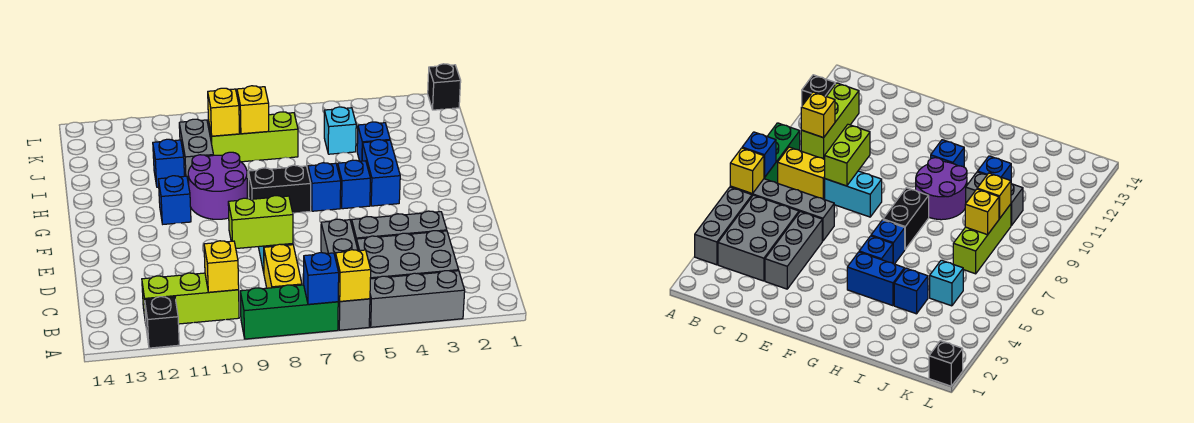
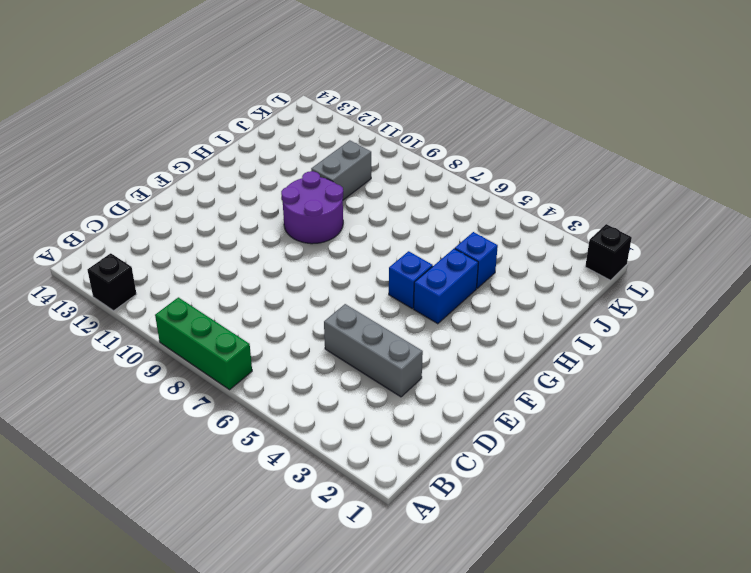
none -> grey brick A3:A5 level 1
none -> grey brick A6:D6 level 1
none -> grey brick B3:C5 level 1

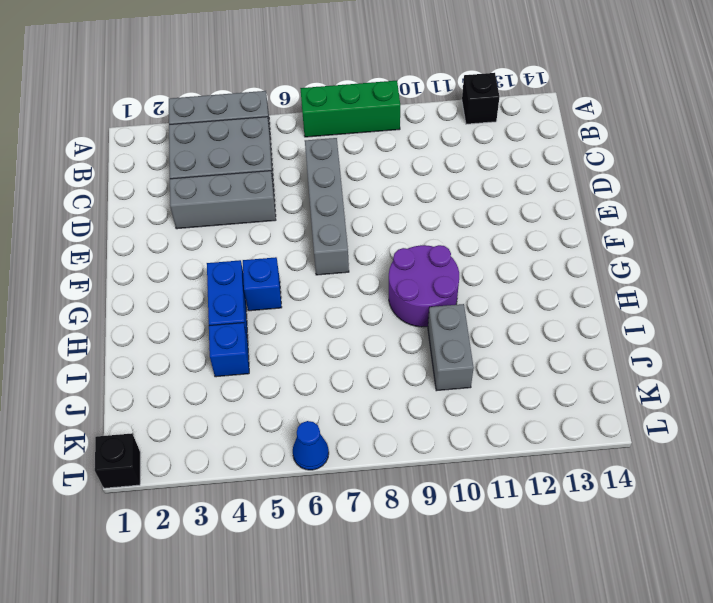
grey brick C7:F7 level 1 -> grey brick A6:D6 level 1
blue cone L6 level 1 -> none
none -> yellow brick B8:C8 level 1
none -> lime brick B10:B12 level 1
none -> cyan brick D8:E8 level 1

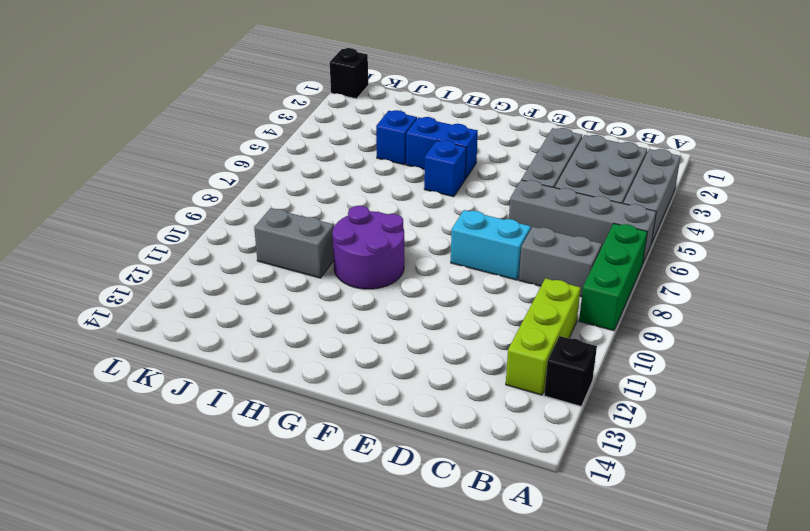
grey brick B8:C8 level 1 -> yellow brick B8:C8 level 1
none -> blue brick G6 level 1
none -> black brick G7:G8 level 1
none -> blue brick G11 level 1

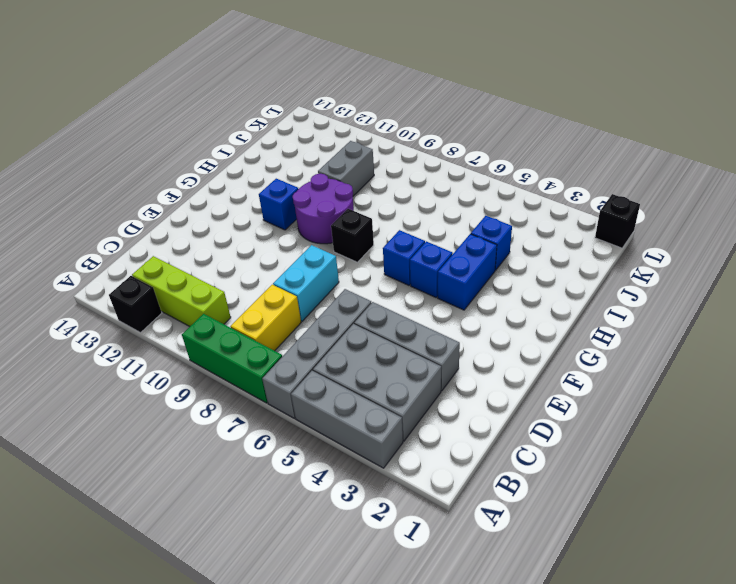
black brick G8 level 1 -> black brick G7:G8 level 1
none -> blue brick I11 level 1
none -> cyan brick J5 level 1
none -> lime brick J7:J9 level 1

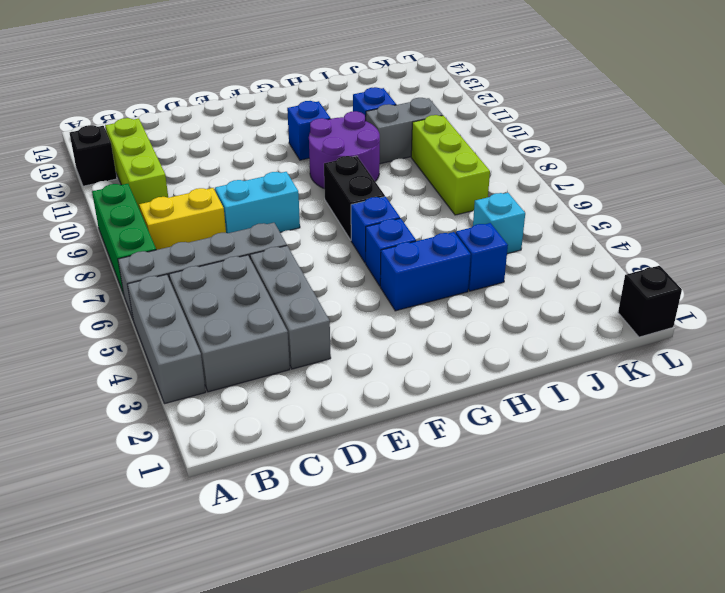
none -> yellow brick A6 level 2
none -> blue brick A7 level 2
none -> yellow brick B10 level 2

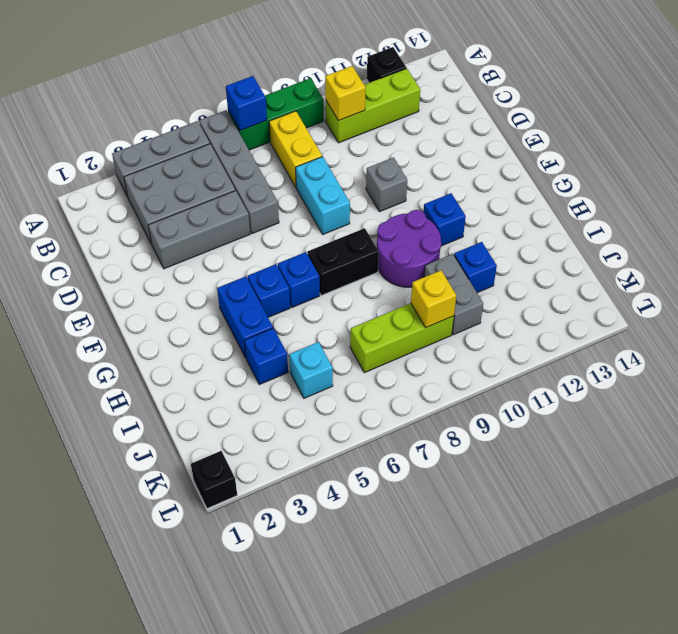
grey brick E10 level 1 -> none
none -> yellow brick A6 level 2
none -> lime brick D8:D9 level 2
none -> yellow brick J8 level 2

